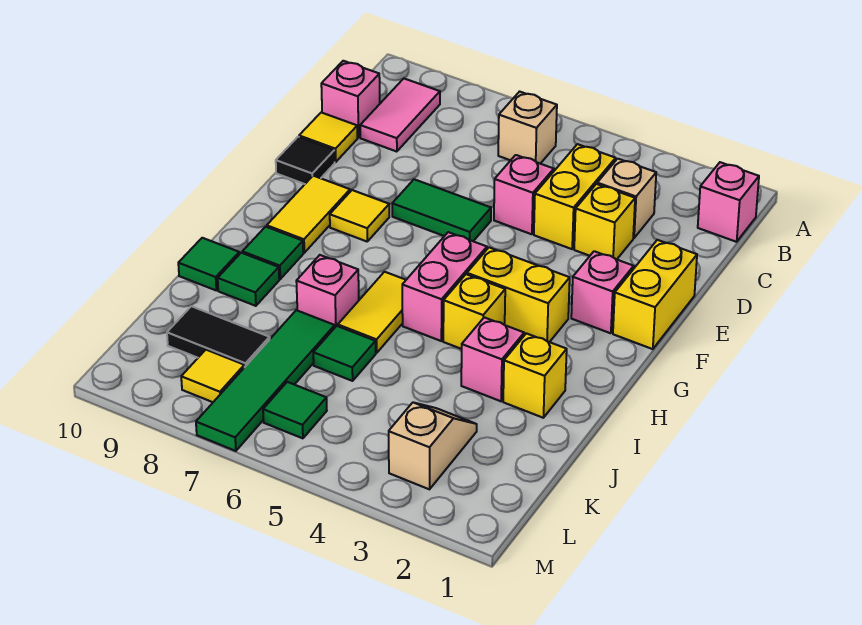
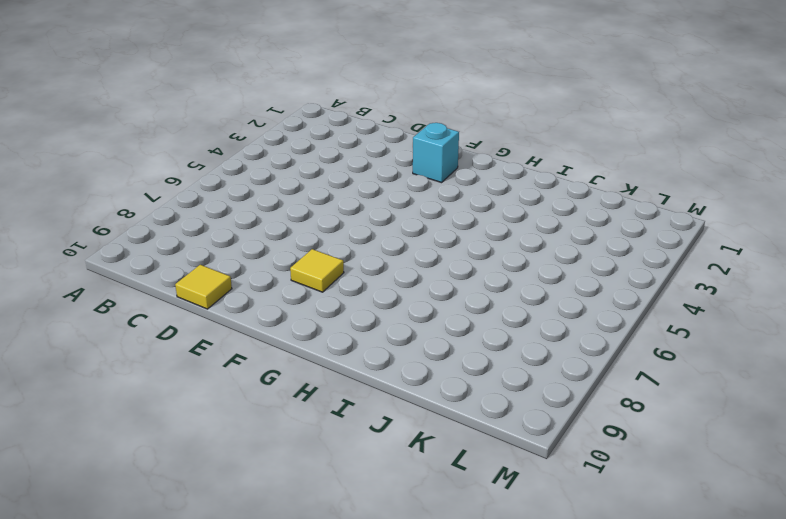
cyan brick F2 level 1 -> pink brick F2 level 1
none -> pink brick B1 level 1
none -> tan brick B6 level 1
none -> pink tile B9:C9 level 1
none -> tan brick C3 level 1

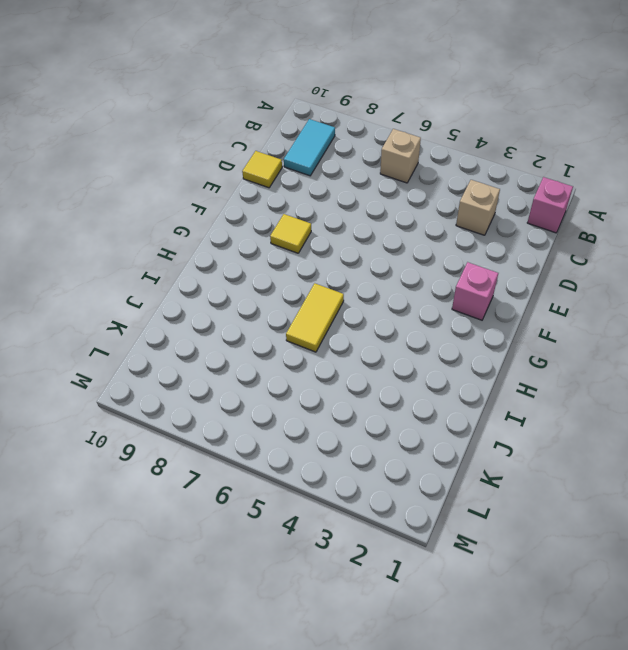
cyan tile B9:C9 level 1 -> pink tile B9:C9 level 1
none -> yellow brick C4:D4 level 1
none -> pink brick C10 level 1
none -> yellow brick D3 level 1
none -> pink brick D5 level 1

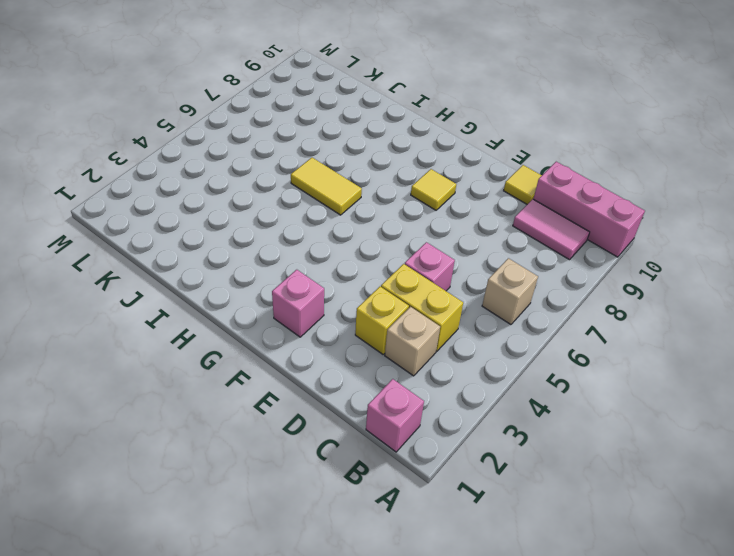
pink brick A10:C10 level 1 -> pink brick C10 level 1
none -> yellow brick E1:F1 level 1
none -> green tile E6:E7 level 1
none -> black tile E10 level 1
none -> yellow tile F9:G9 level 1

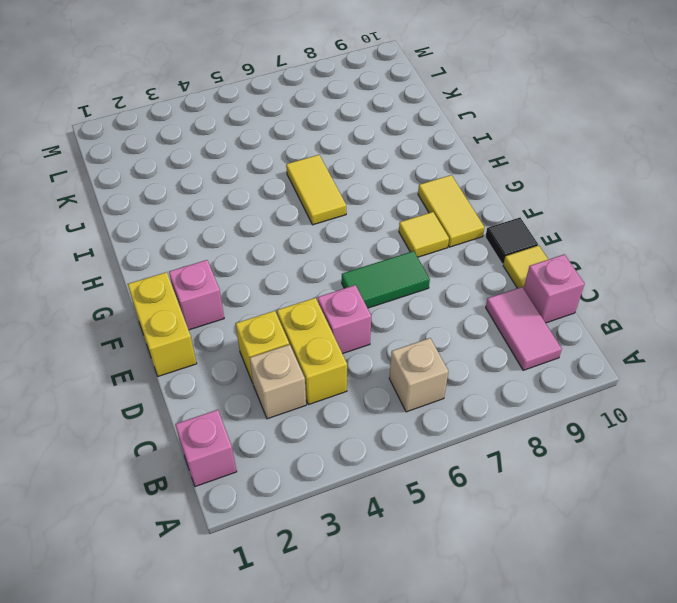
none -> yellow brick G3:G4 level 1
none -> pink brick G5:H5 level 1
none -> yellow brick H4 level 1
none -> green tile H9 level 1

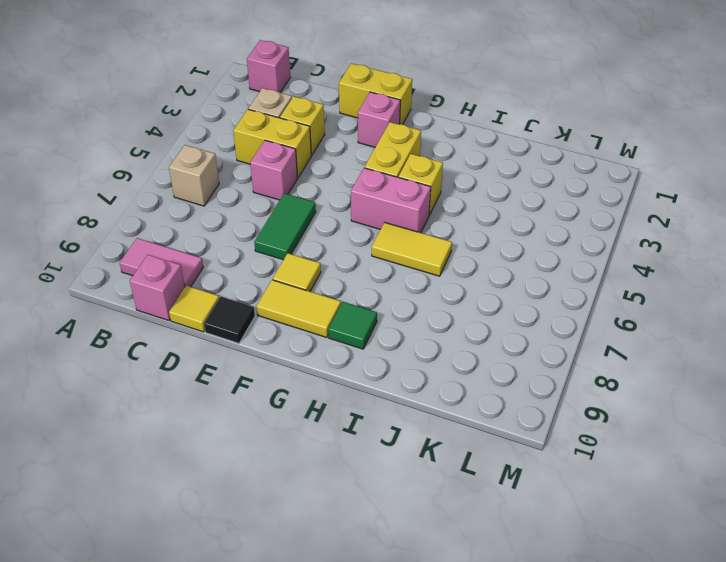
none -> yellow brick I2 level 1
none -> pink brick I3 level 1
none -> pink brick I7 level 1
none -> green tile I9 level 1

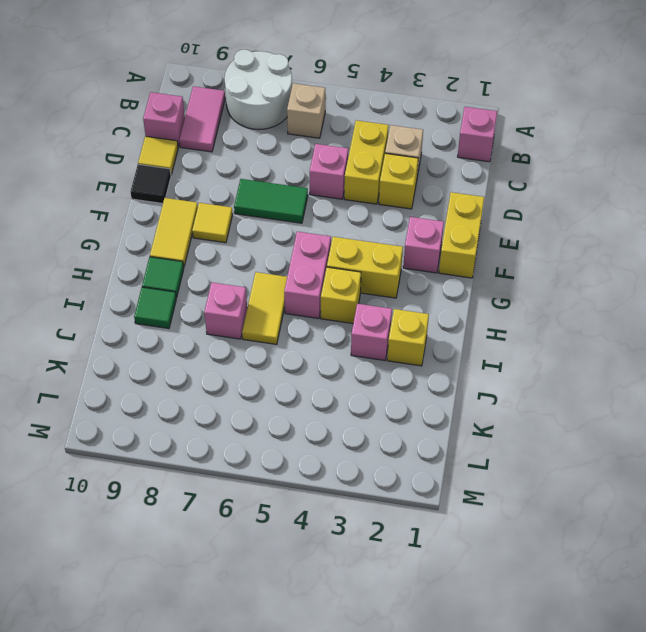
white round brick A7:B8 level 1 -> none
none -> green tile I10 level 1
none -> green tile J6 level 1
none -> green tile J7:M7 level 1
none -> tan slope K3:L3 level 1 top L

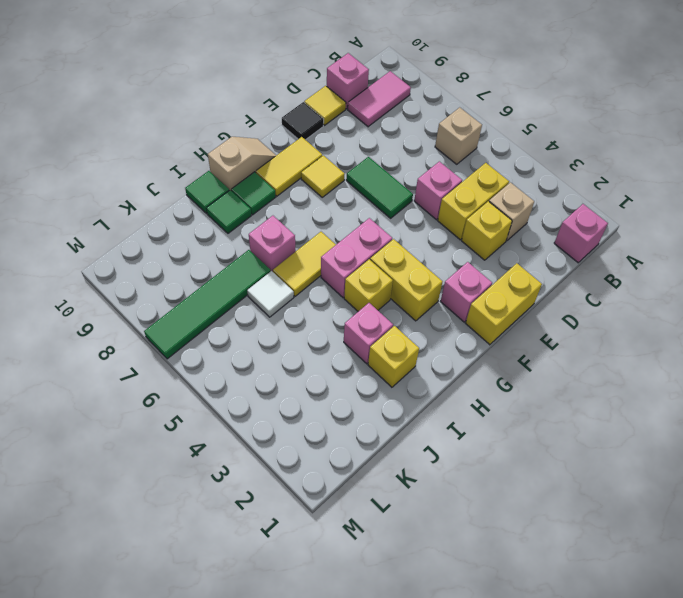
tan slope G10:H10 level 1 top H -> tan slope K3:L3 level 1 top L
white tile J6 level 1 -> green tile J6 level 1
none -> black tile K8:K9 level 1
none -> green tile L6 level 1
none -> yellow tile L8 level 1

